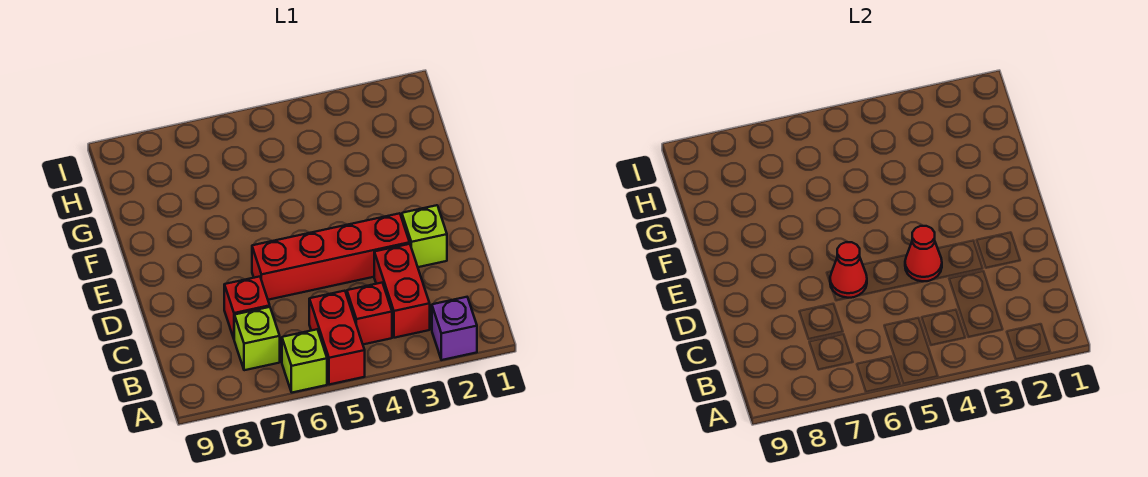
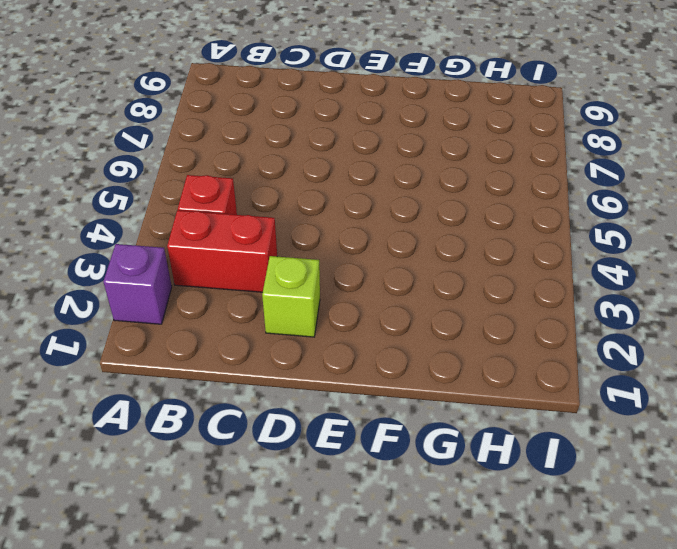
none -> red brick A5:B5 level 1
none -> lime brick A6 level 1

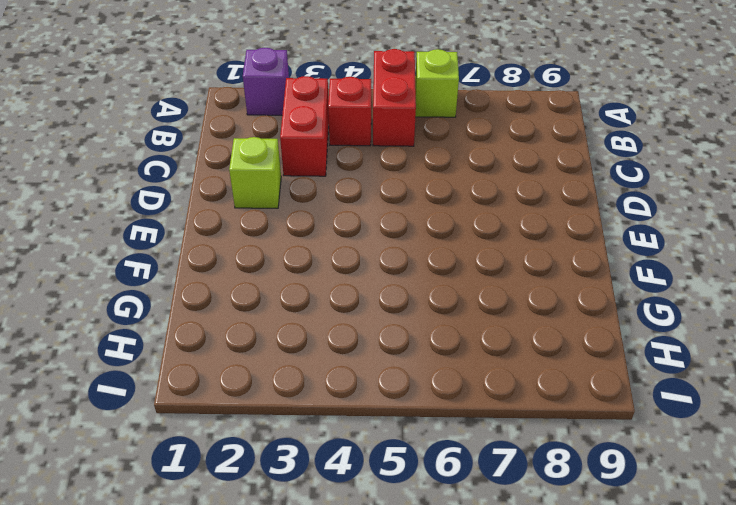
none -> lime brick B7 level 1
none -> red brick C7 level 1

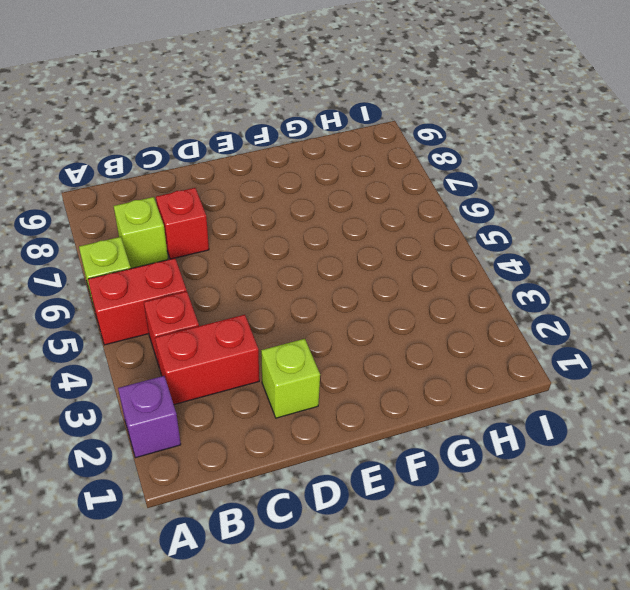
none -> red brick D3:D6 level 1
none -> red cone D4 level 2

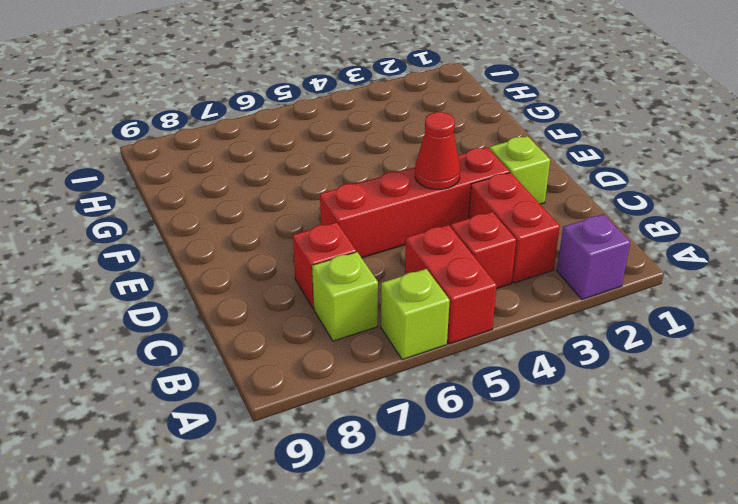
none -> red cone D6 level 2

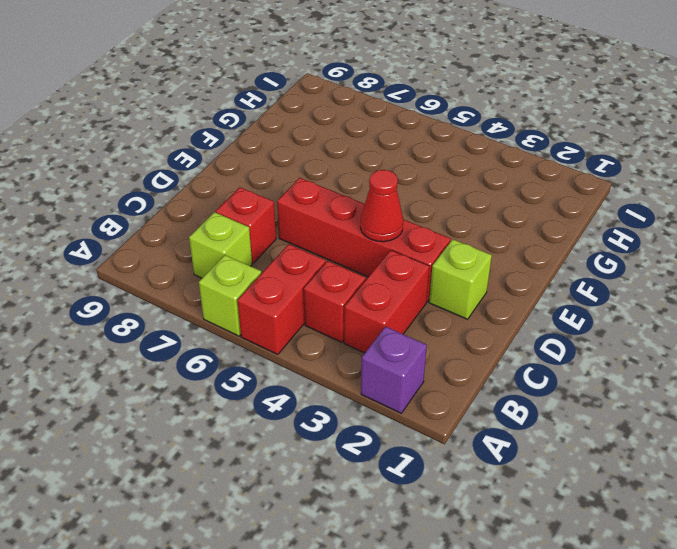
none -> red cone D6 level 2

